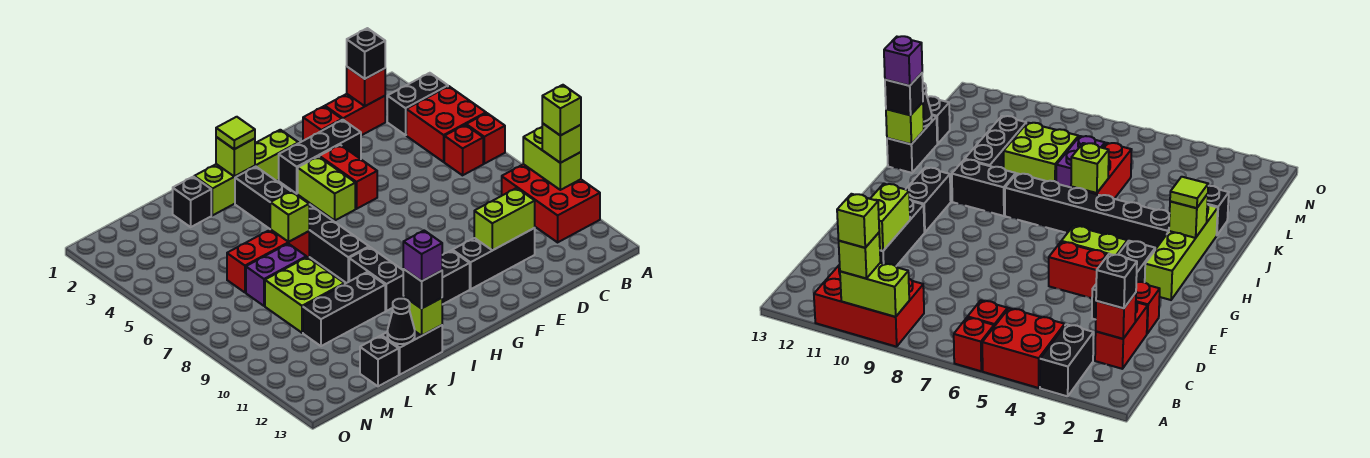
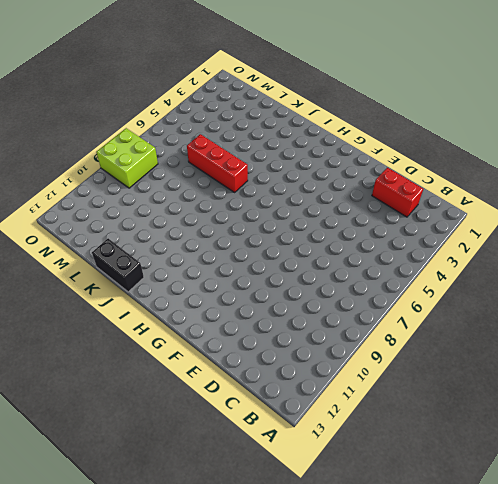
lime brick N8:O9 level 1 -> lime brick K8:L9 level 1
none -> black brick A3:B3 level 1
none -> red brick A4:B5 level 1
none -> red brick A6 level 1
none -> red brick A9:B11 level 1

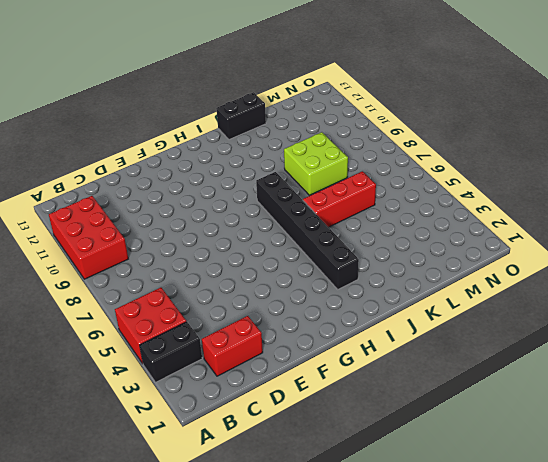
none -> red brick A6 level 1
none -> red brick B6 level 1
none -> black brick D11:F11 level 1
none -> red brick E2 level 1

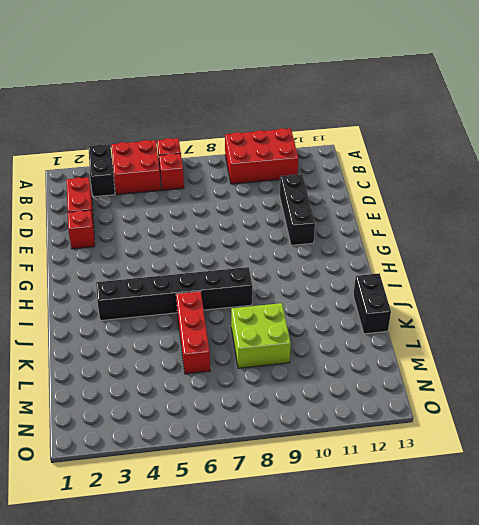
none -> black brick E3:G3 level 1
none -> red brick F4:F5 level 1
none -> lime brick G2:J2 level 1
none -> lime brick G4:G5 level 1

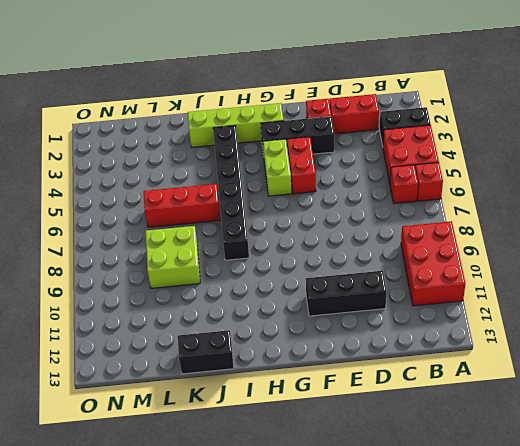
none -> black brick G11:H11 level 1
none -> black brick I9:I10 level 1
none -> black brick J10:L10 level 1
none -> black brick K2 level 1

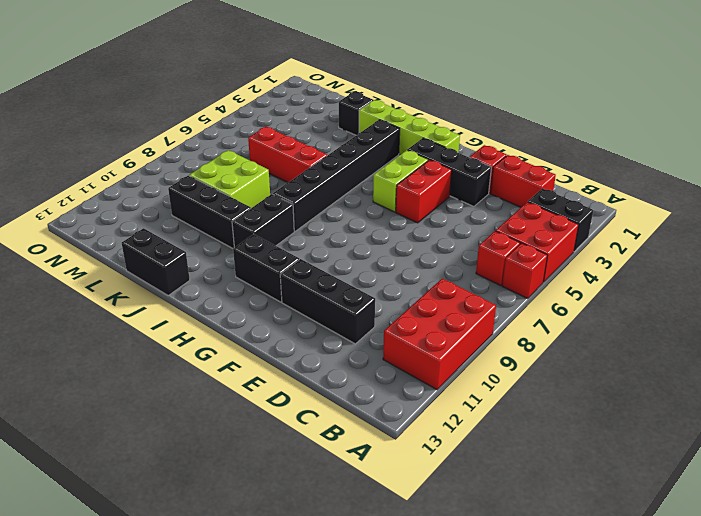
none -> purple brick K7:L7 level 1
none -> black brick L13 level 1
none -> lime brick A9:A10 level 2
none -> red brick C2 level 2

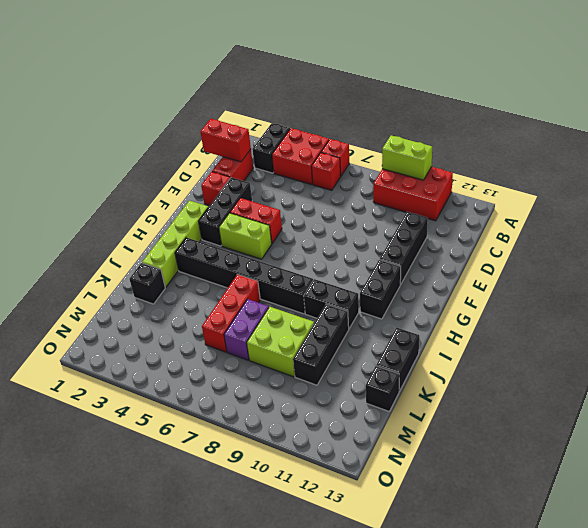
red brick C1:C2 level 2 -> red brick C2 level 2
none -> lime brick D11:E11 level 2
none -> lime brick I2 level 2
none -> lime brick J6 level 2
none -> lime brick J13 level 2

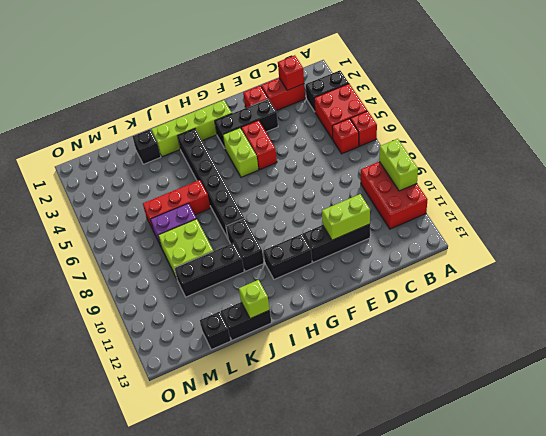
none -> lime brick I2 level 2
none -> lime brick J6 level 2
none -> black cone K13 level 2
none -> lime brick A10 level 3

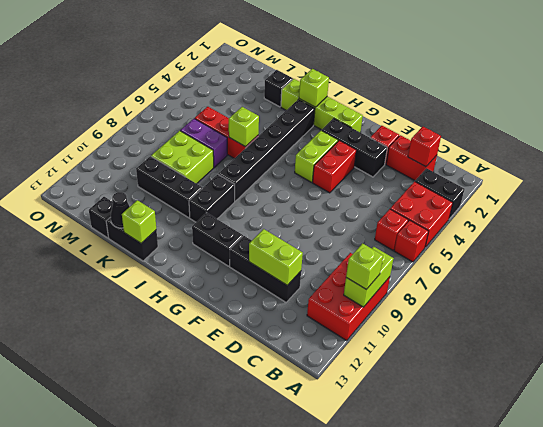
none -> black brick C2 level 3
none -> lime tile I2 level 3
none -> black brick J13 level 3
none -> lime brick A10 level 4

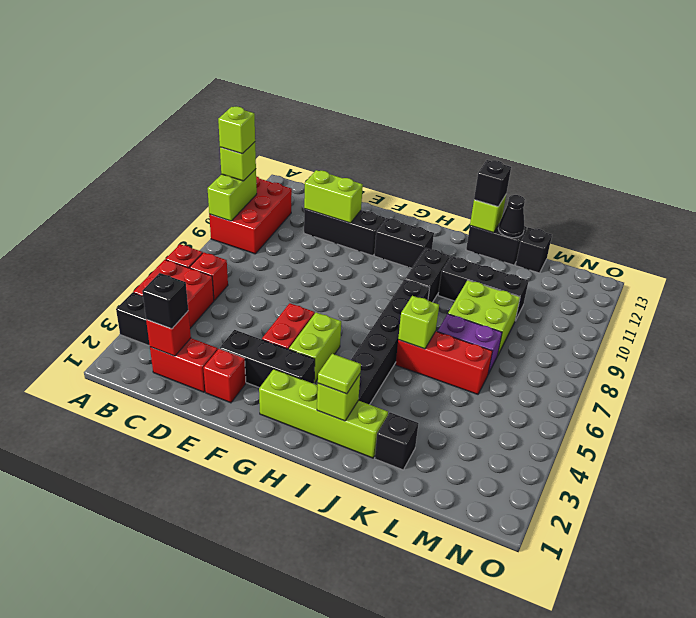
none -> purple brick J13 level 4

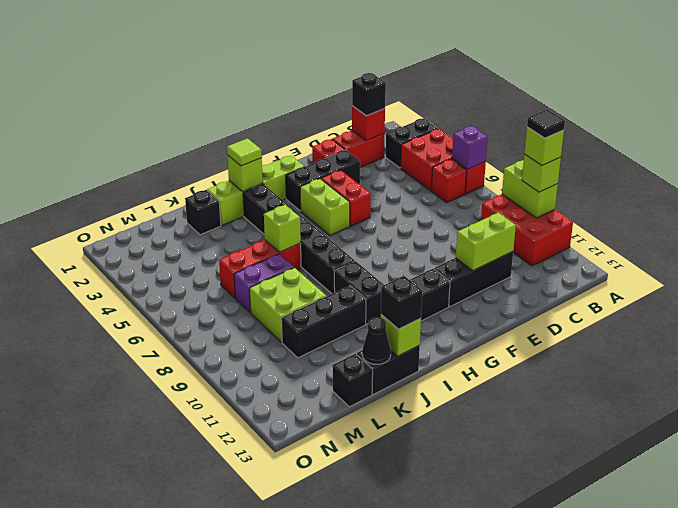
purple brick A6 level 2 -> purple brick J13 level 4
black tile A10 level 5 -> none

